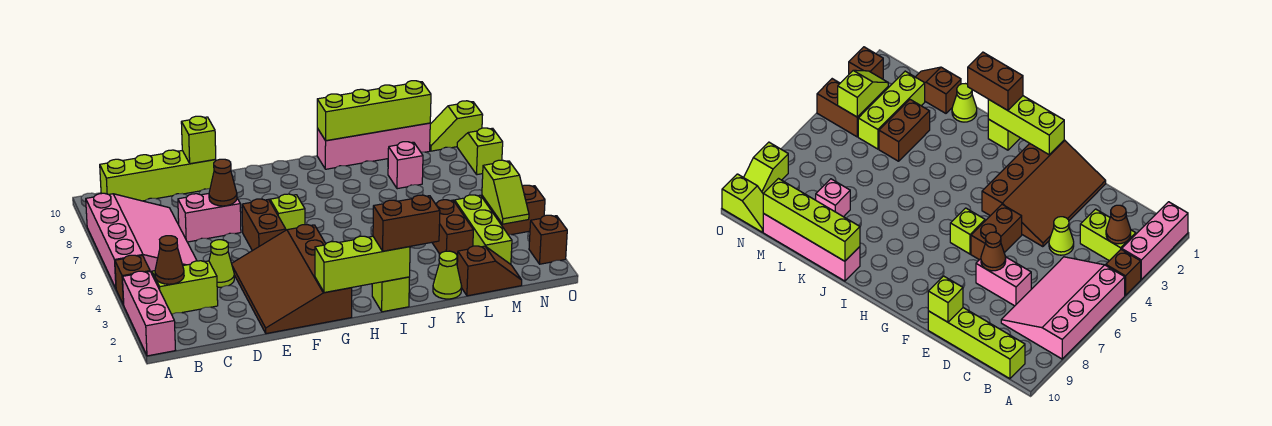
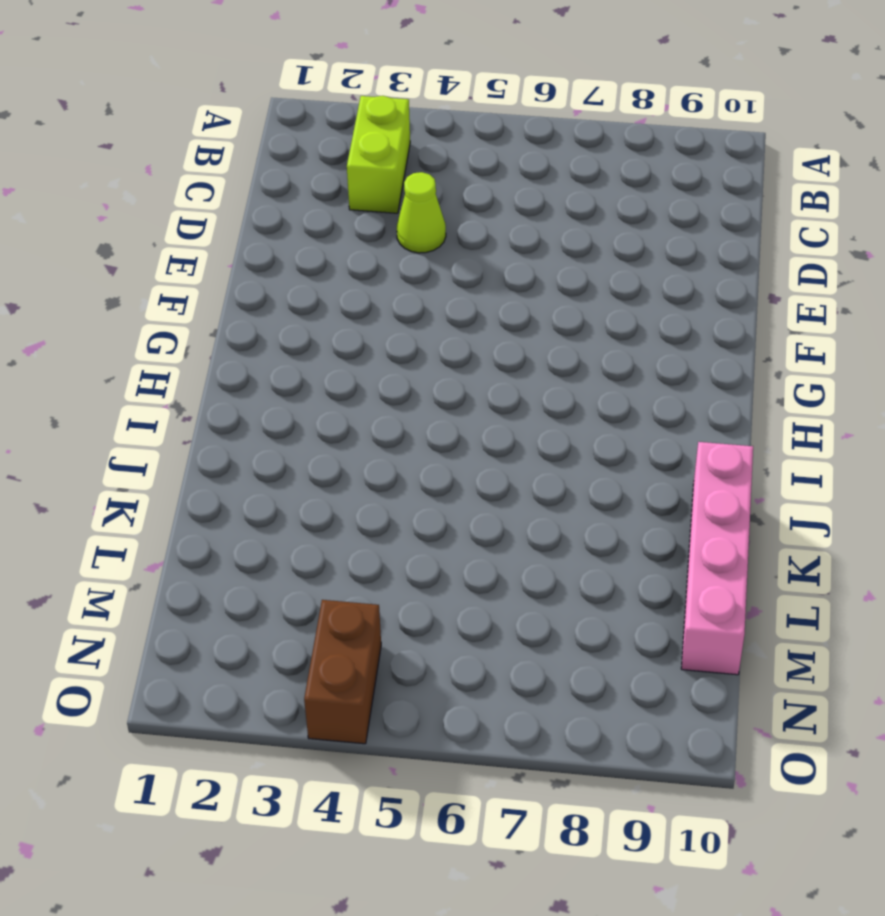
none -> pink brick A1:A3 level 1
none -> brown brick A4 level 1
none -> pink slope A5:C8 level 1 top A

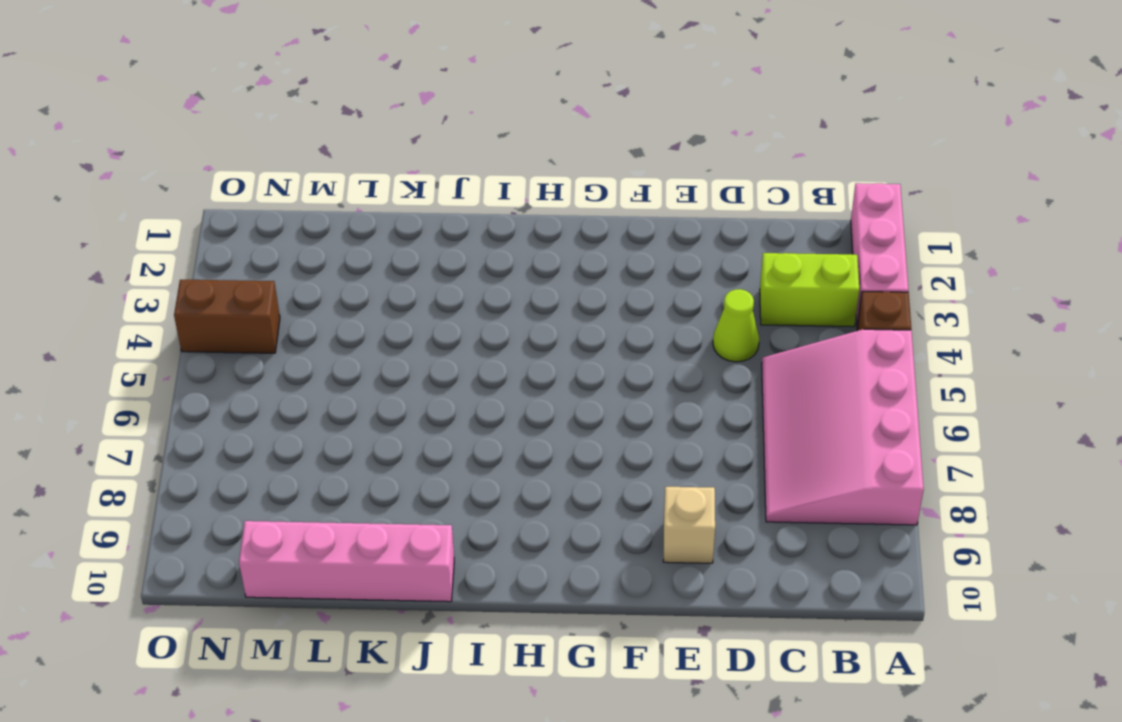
tan brick E9 level 1 -> none
none -> lime brick B10:E10 level 1
none -> pink brick D7:E7 level 1
none -> brown slope E1:G4 level 1 top G

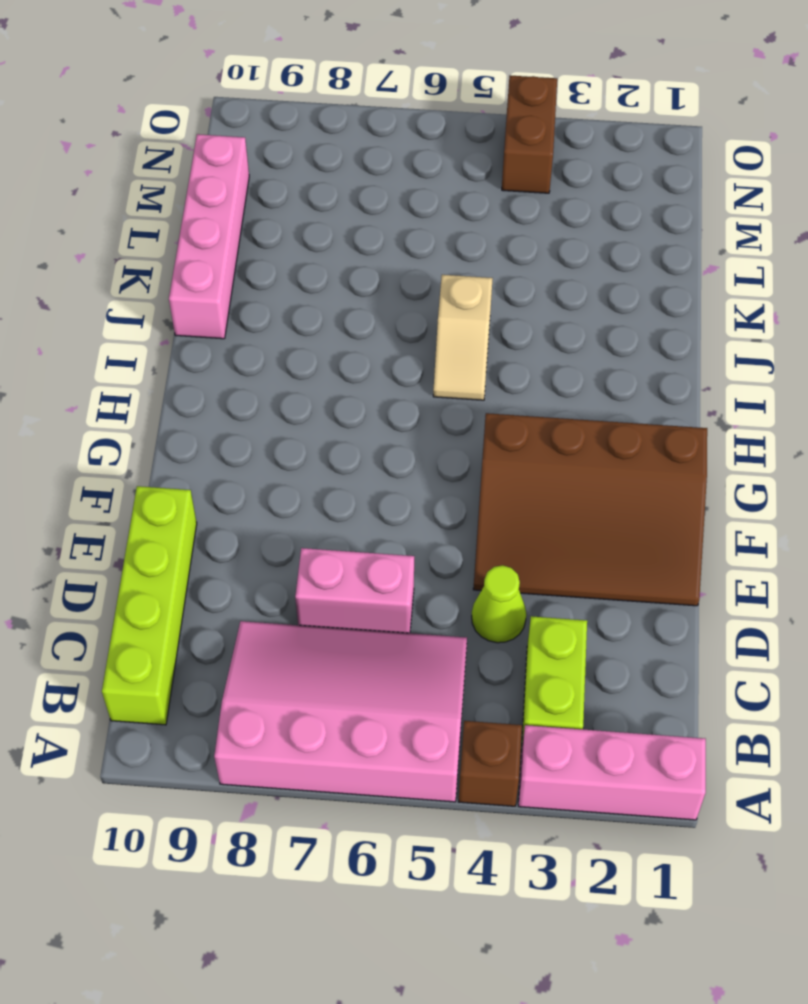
pink brick D6:D7 level 1 -> pink brick D7:E7 level 1
tan slope I5:J5 level 1 top J -> none
none -> brown brick F5:F6 level 1
none -> lime brick G6 level 1
none -> lime brick I1 level 1

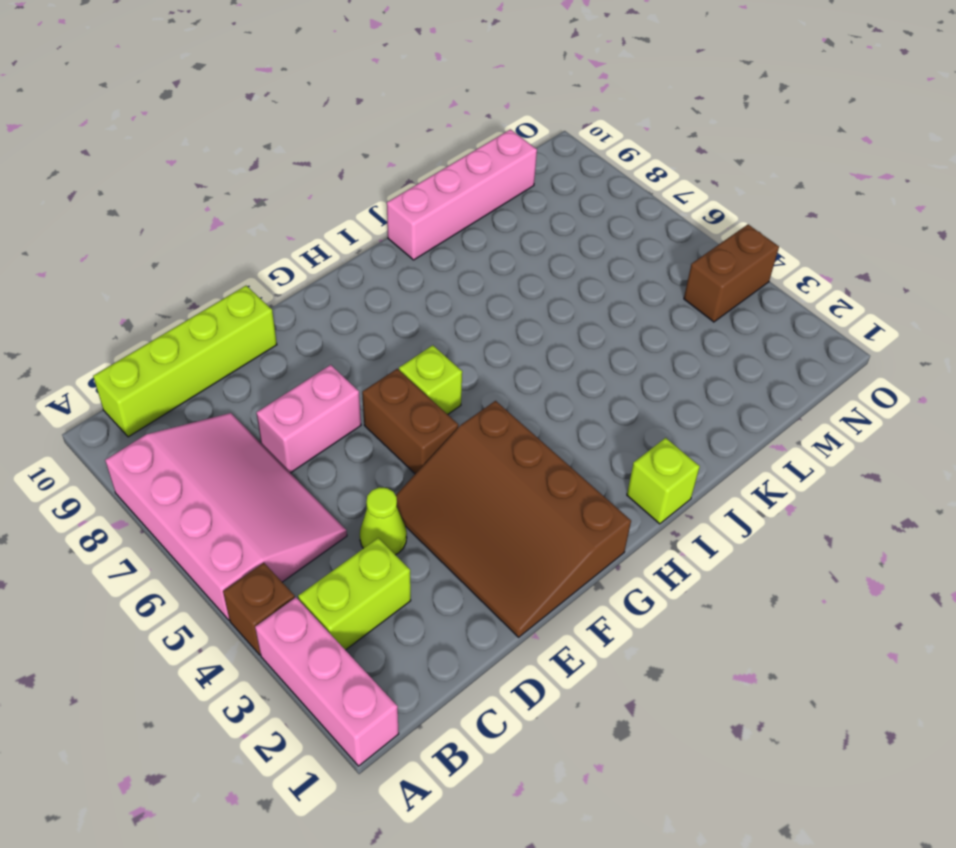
none -> lime cone K1 level 1
none -> brown slope L1:M1 level 1 top L
none -> brown brick L3:L4 level 1

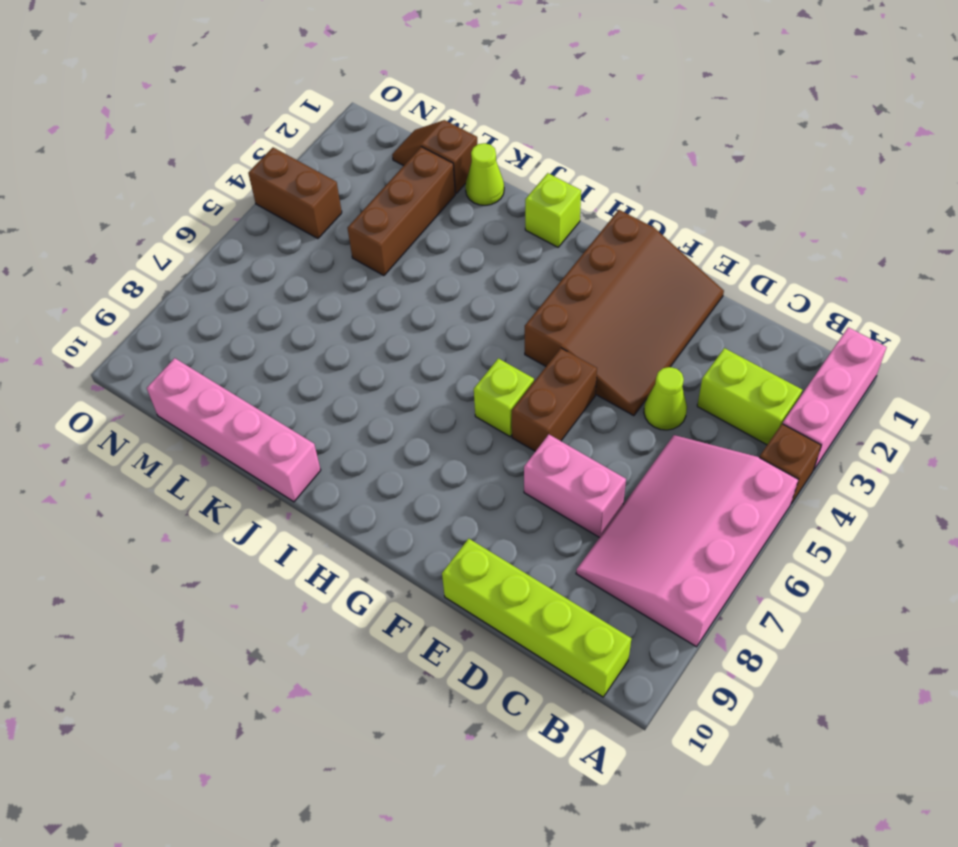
brown brick L2:L4 level 1 -> brown brick L3:L4 level 1
none -> pink brick L8 level 1
none -> lime brick M2:M4 level 1
none -> lime slope N10:O10 level 1 top O

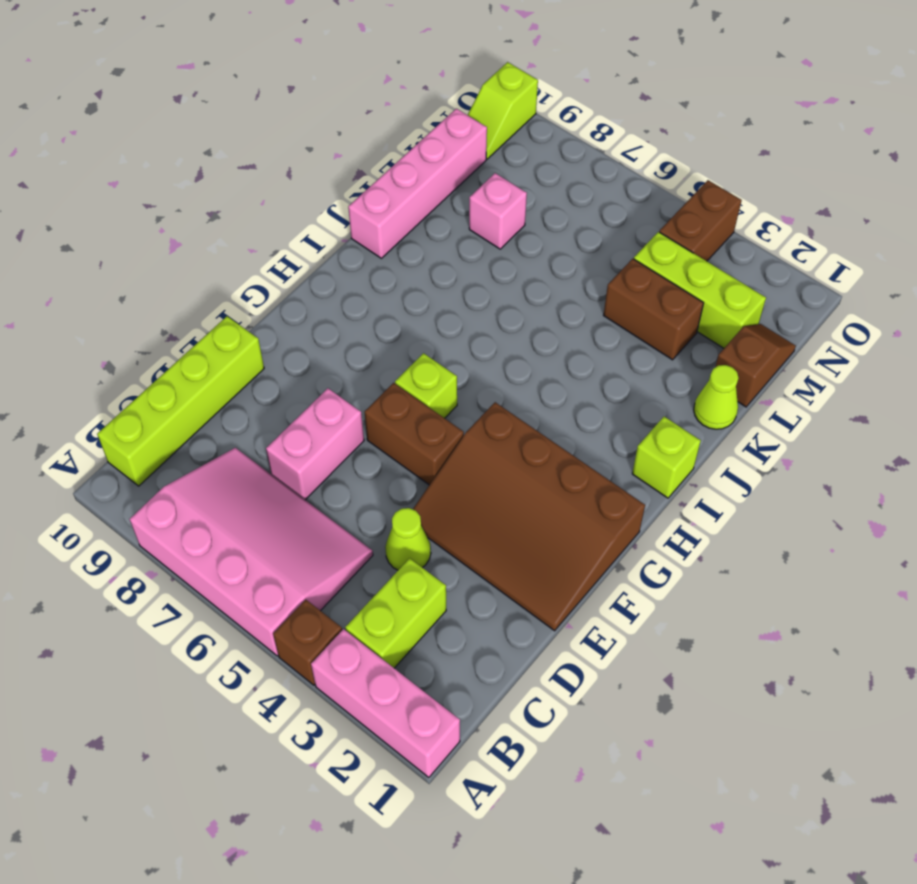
none -> brown brick O2 level 1
none -> lime slope O8:O9 level 1 top 8
none -> brown cone B3 level 2

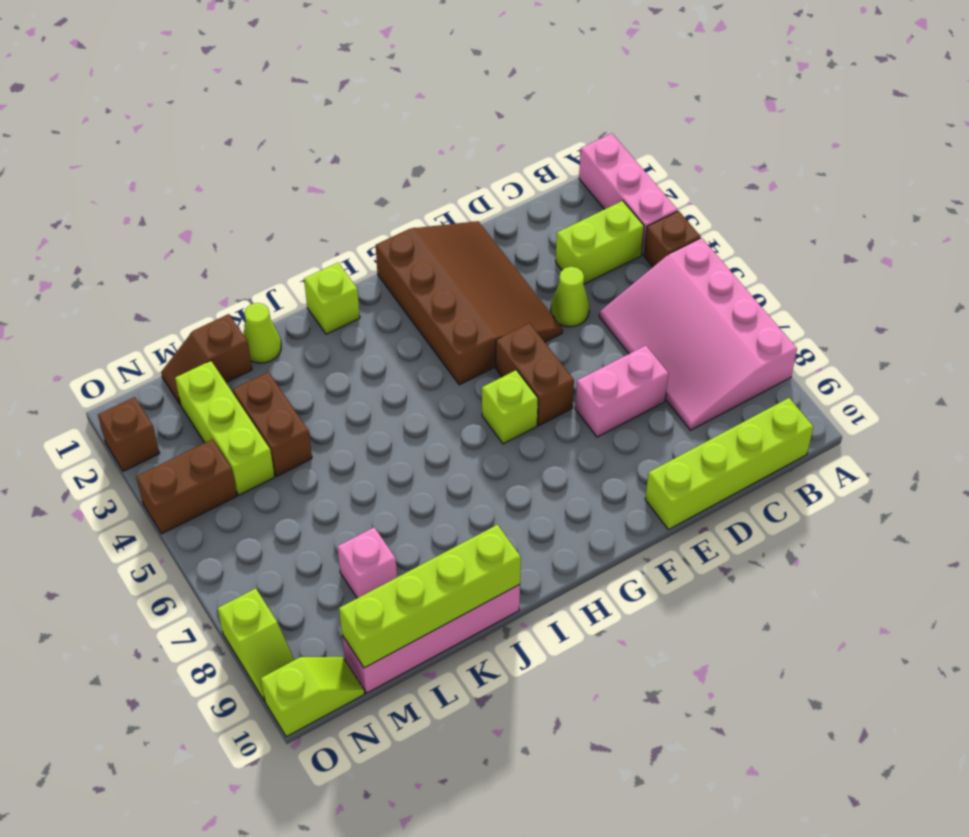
none -> brown cone B3 level 2
none -> brown cone E7 level 2
none -> lime brick E10 level 2

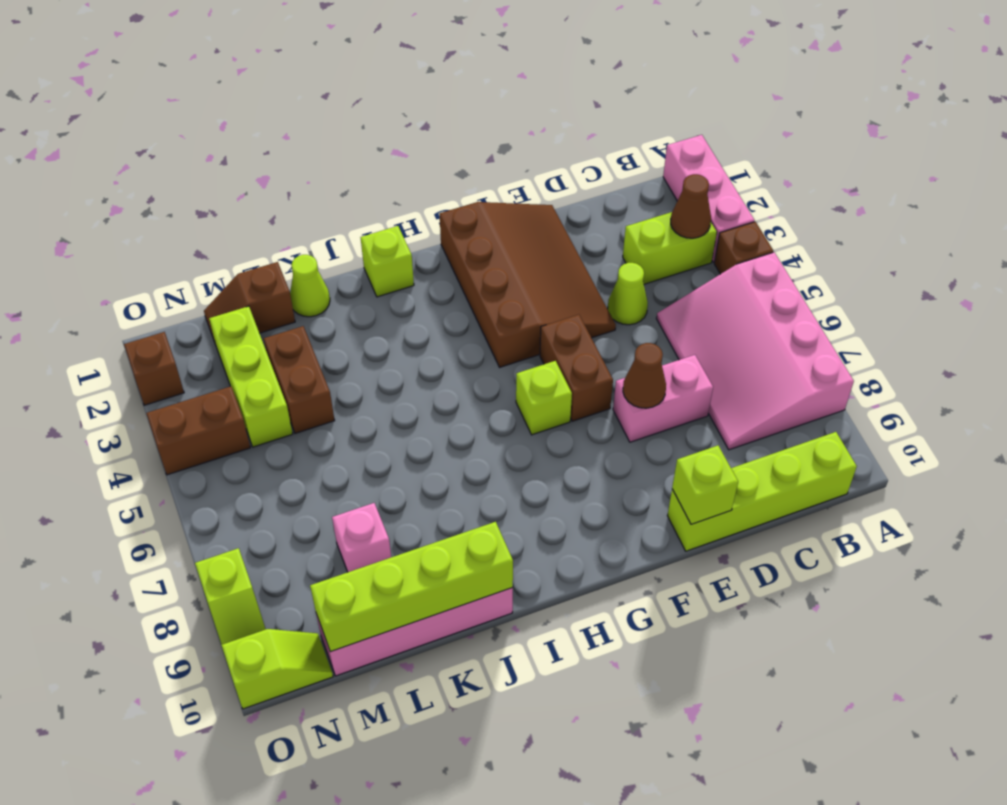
none -> lime brick G1:I1 level 2
none -> lime slope N3:N4 level 2 top 4
none -> brown brick I1:J1 level 3

